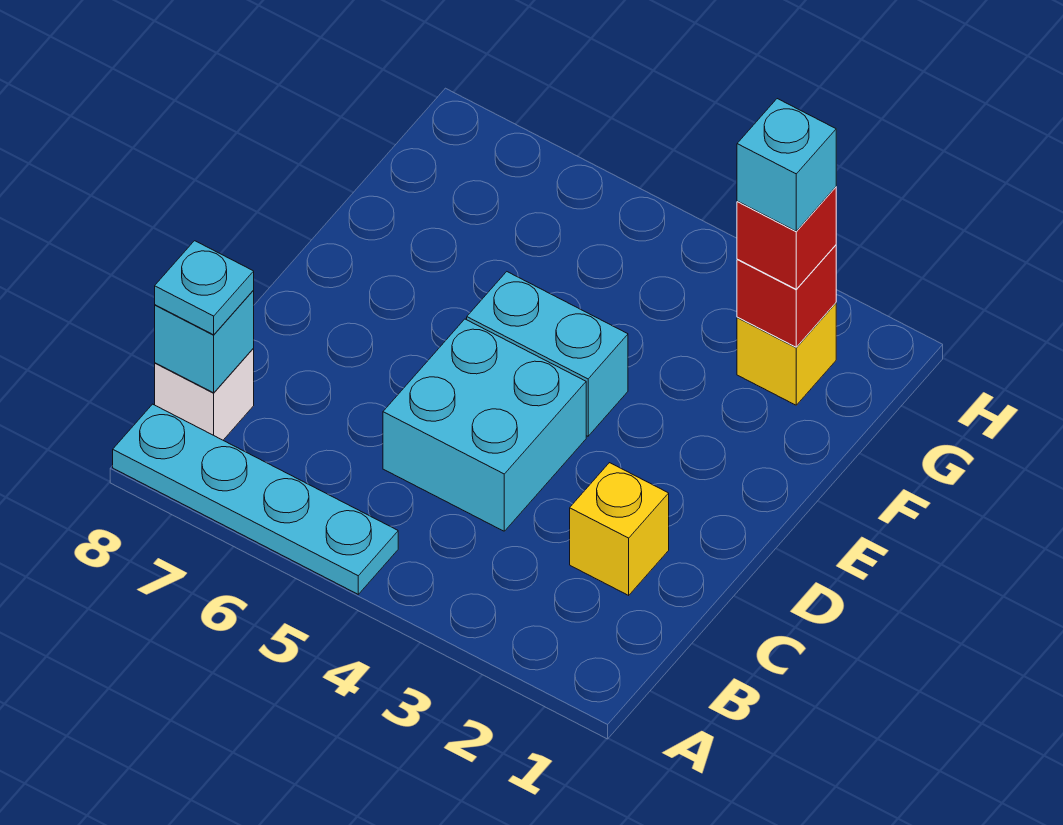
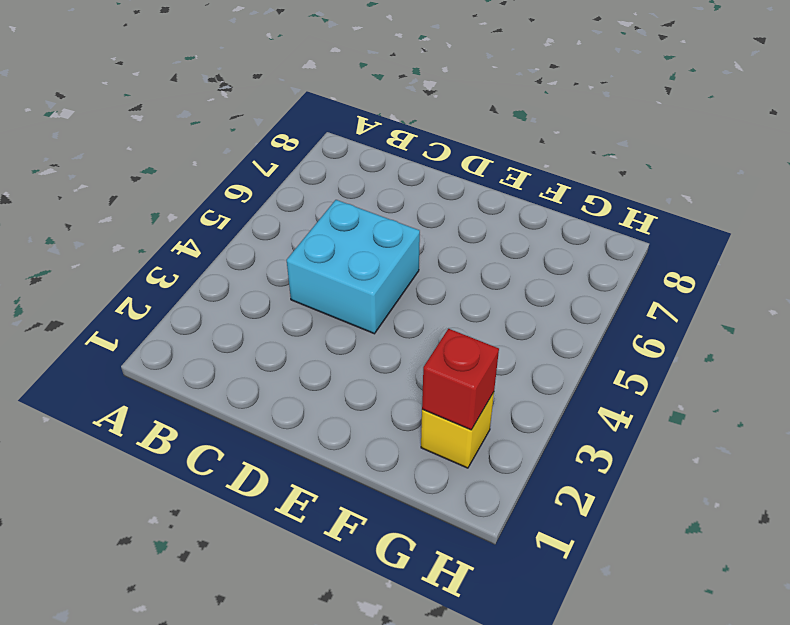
none -> cyan plate A5:A8 level 1
none -> white brick B8 level 1

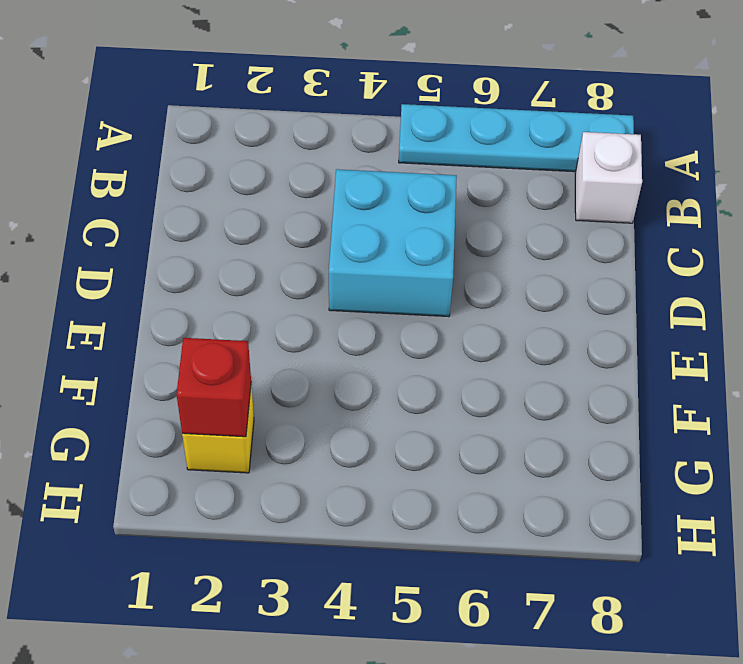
none -> yellow brick C2 level 1
none -> cyan brick E4:E5 level 1

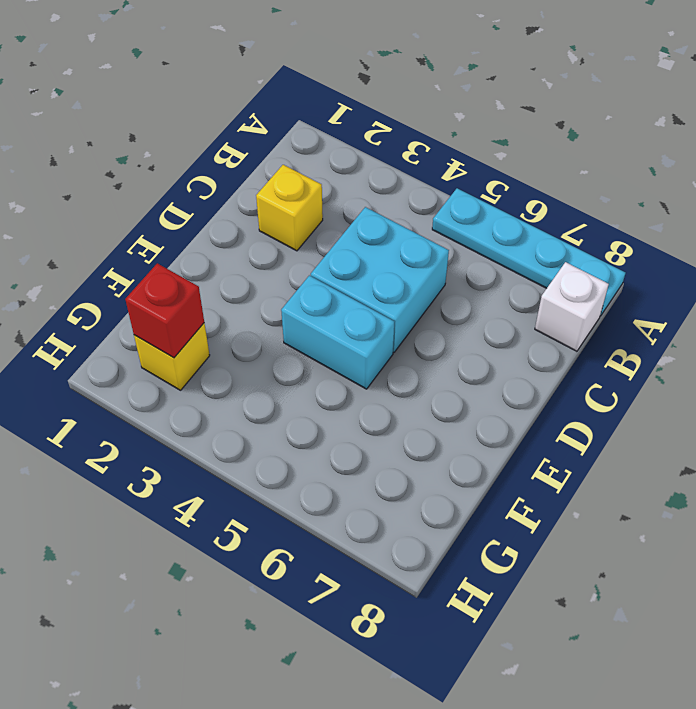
none -> cyan brick B8 level 2
none -> cyan plate B8 level 3

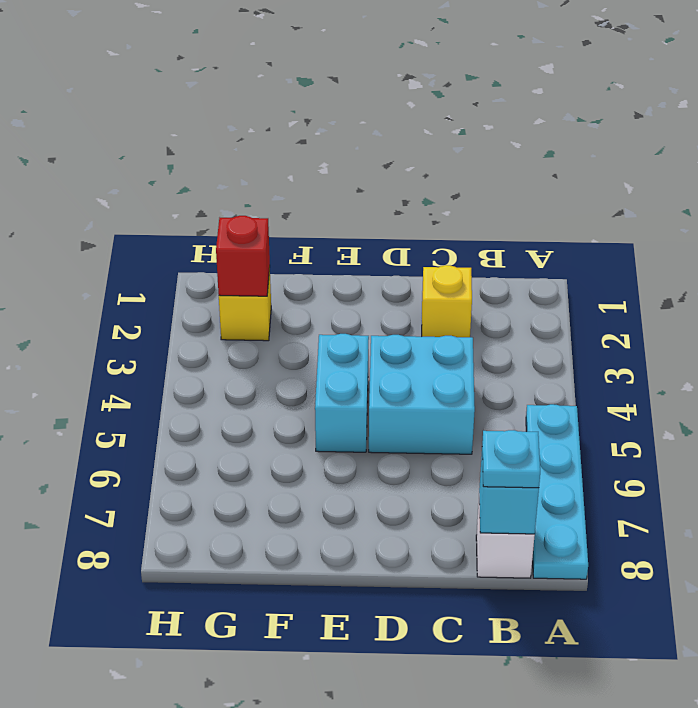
none -> red brick G2 level 3
none -> cyan brick G2 level 4

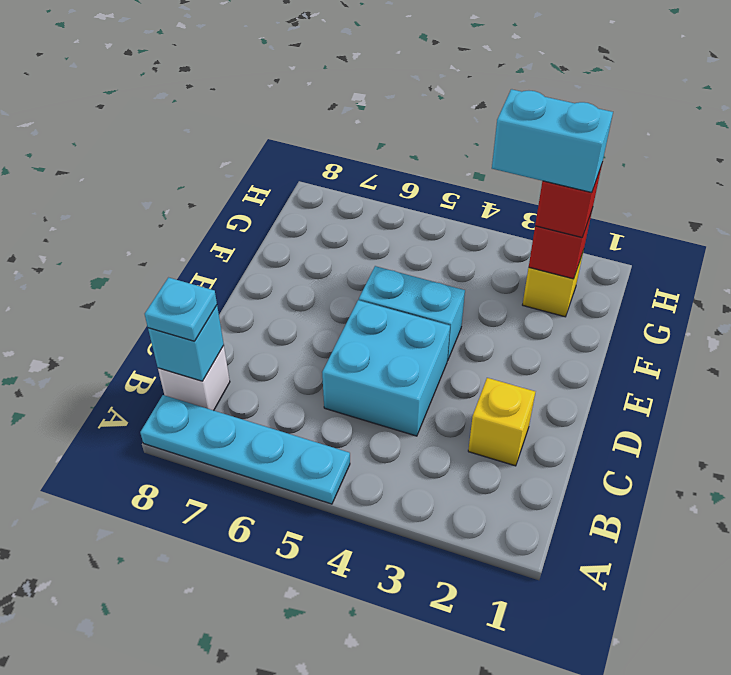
cyan brick G2:G3 level 4 -> cyan brick G2 level 4

